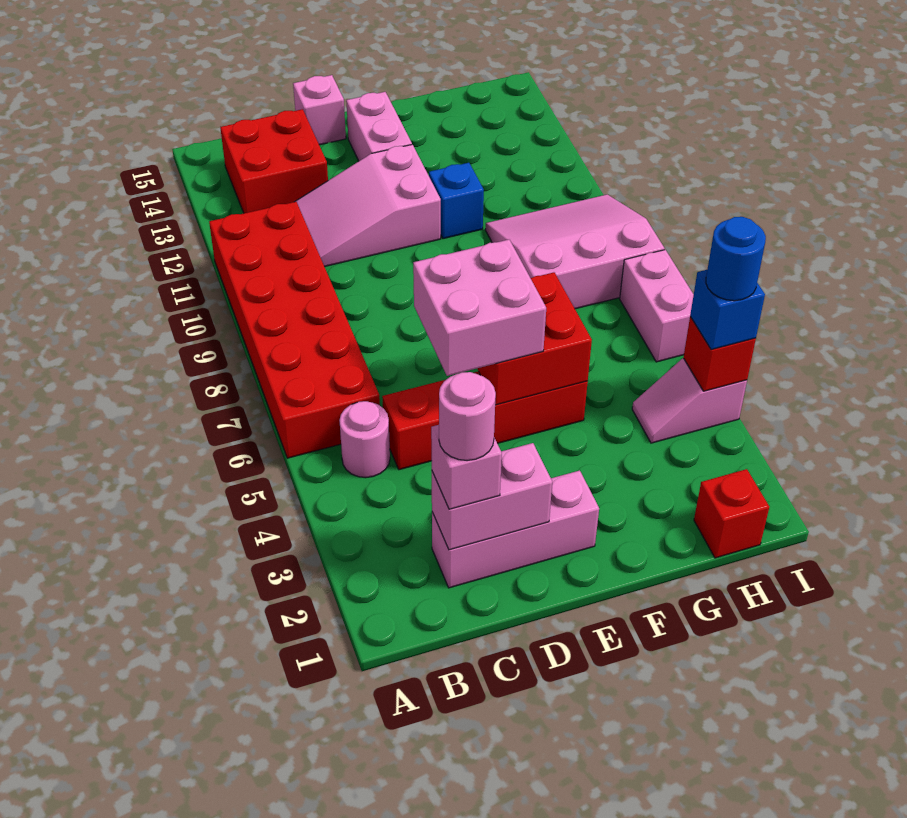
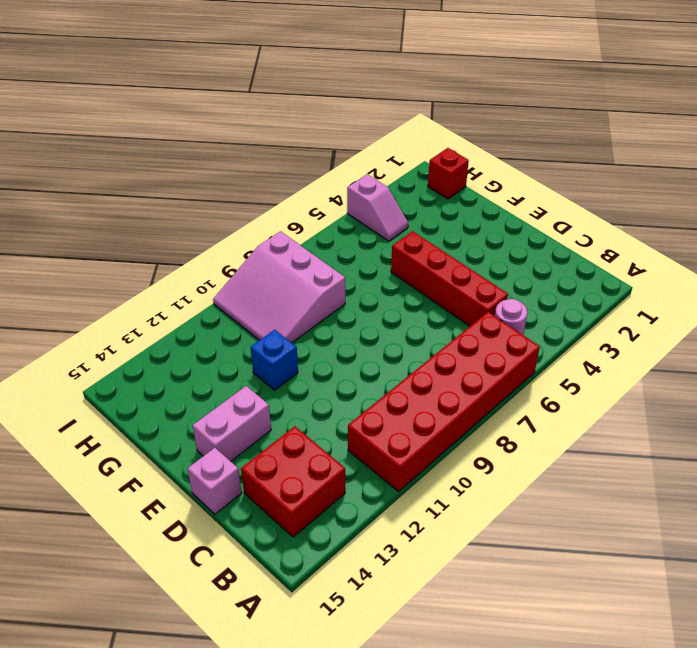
none -> pink brick C2:E2 level 1
none -> pink slope C11:E12 level 1 top E
none -> pink brick I6:I7 level 1

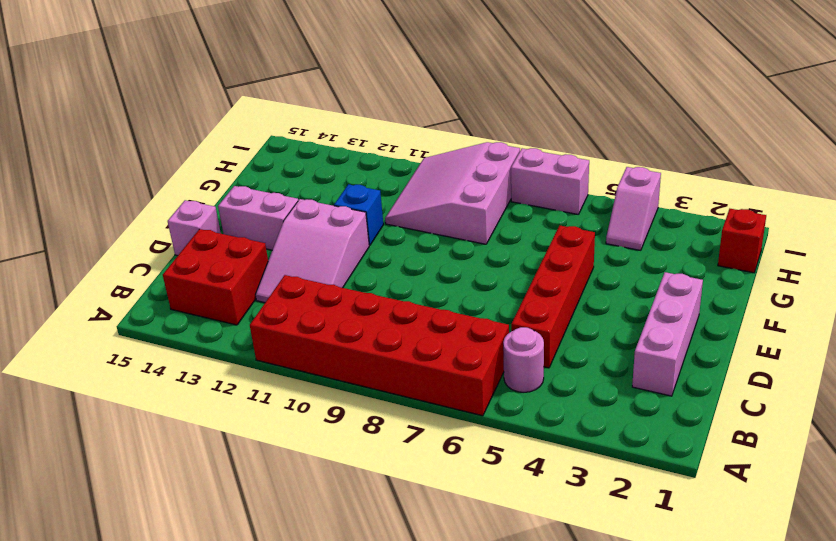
none -> pink brick C2:D2 level 2
none -> red brick E5:F6 level 2
none -> red brick I4 level 2

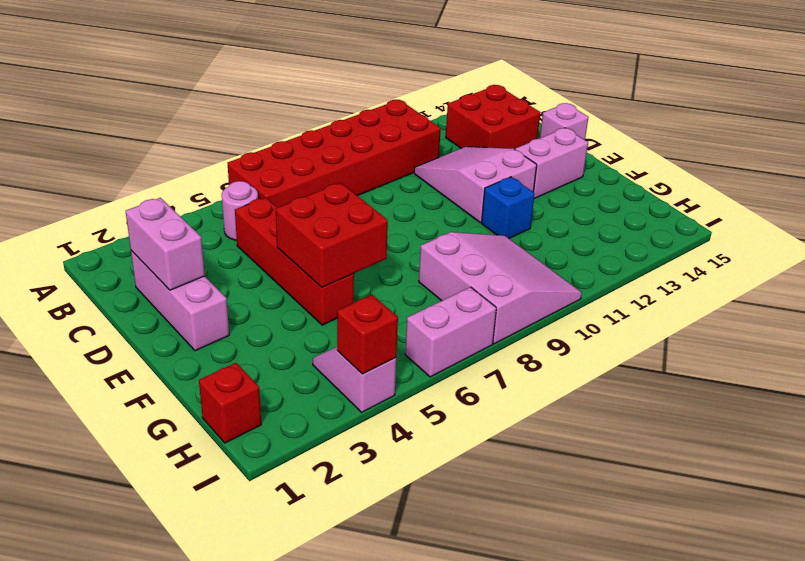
none -> pink brick C2 level 3
none -> pink brick D5:E6 level 3
none -> blue brick I4 level 3

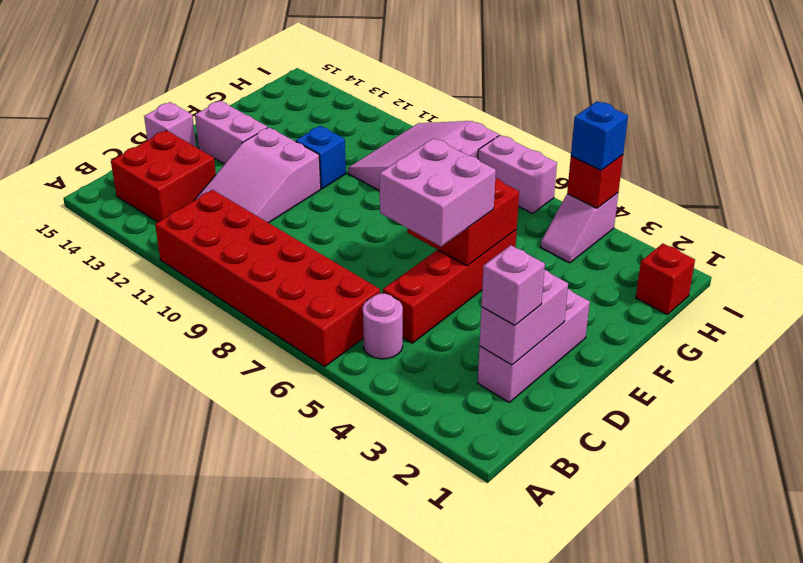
none -> pink round brick C2 level 4
none -> blue round brick I4 level 4

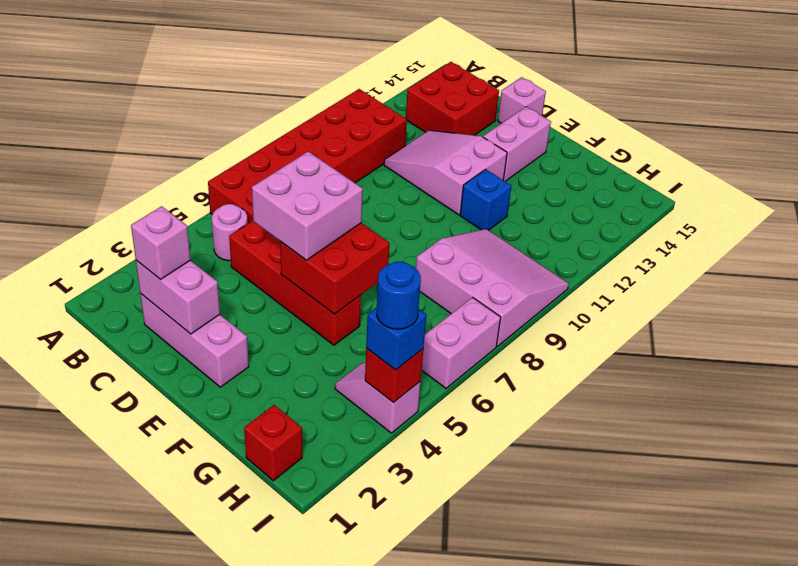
none -> pink round brick C2 level 4

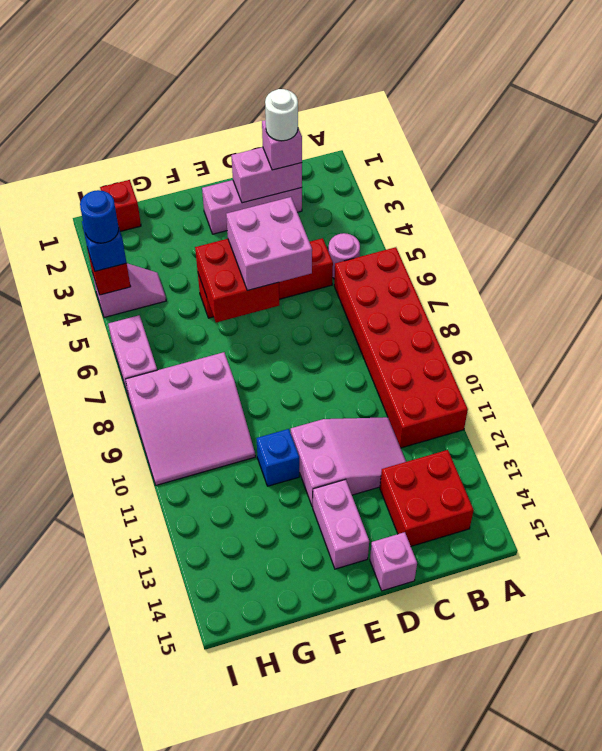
white round brick C2 level 4 -> pink round brick C2 level 4

